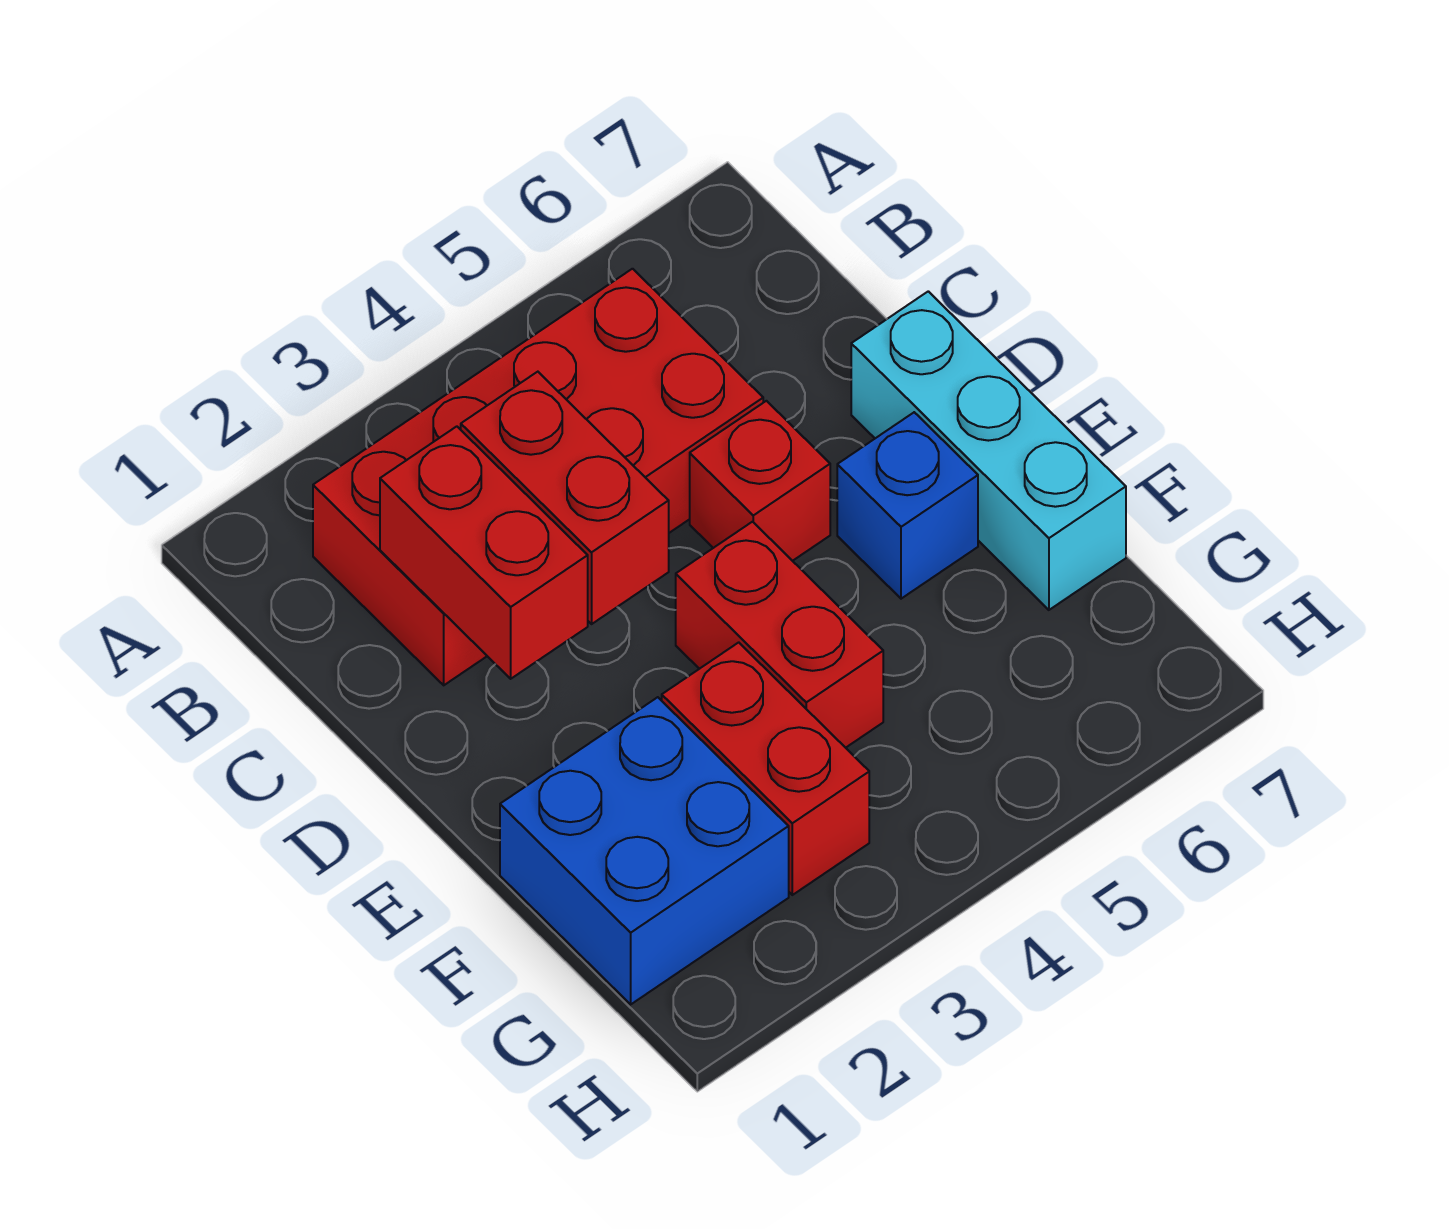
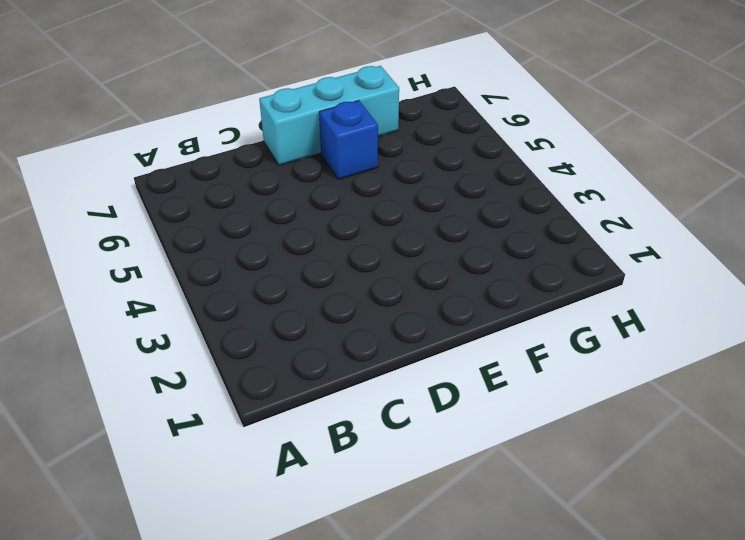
none -> red brick B2:C5 level 1
none -> red brick D5 level 1

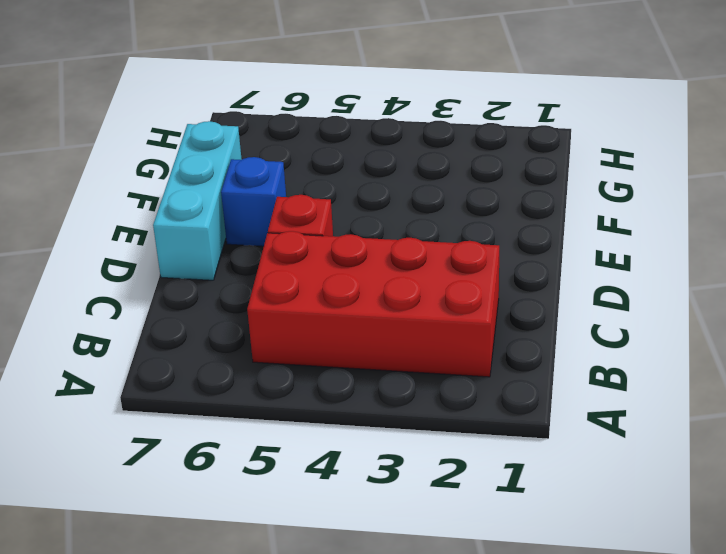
none -> red brick E4:F4 level 1
none -> blue brick F1:G2 level 1

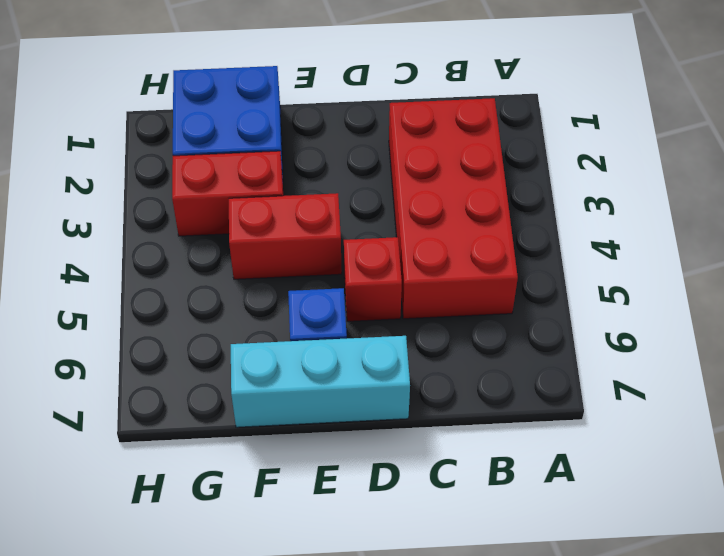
none -> red brick C2:D2 level 2
none -> red brick C3:D3 level 2

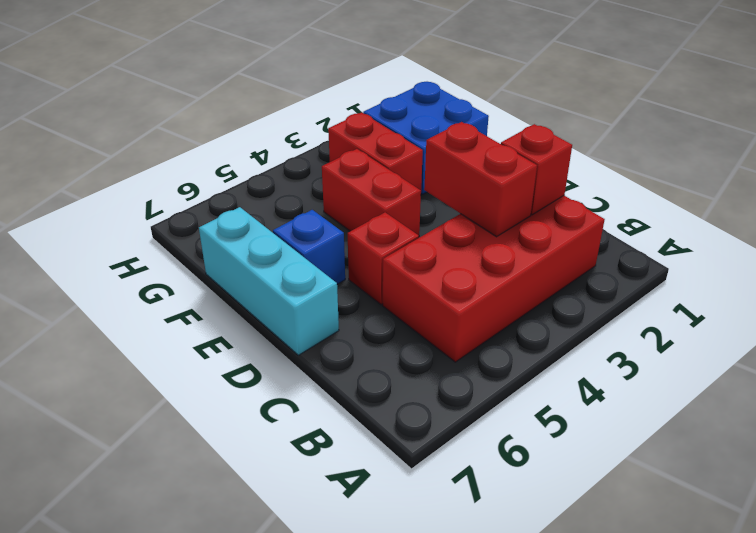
red brick C2 level 2 -> red brick C2:D2 level 2

